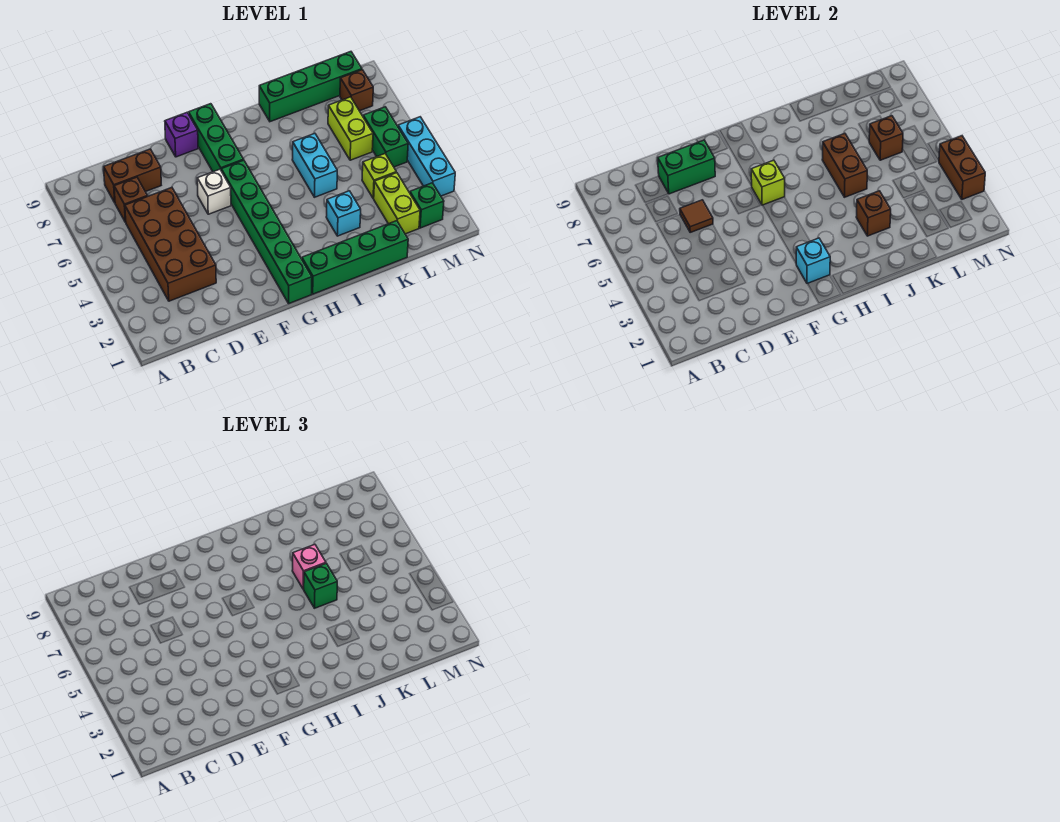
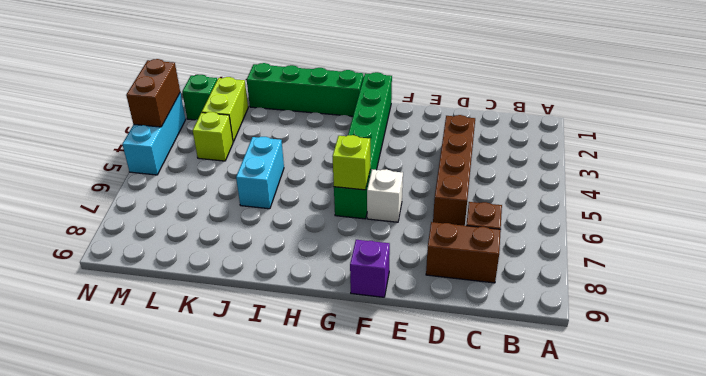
brown brick D3:D6 level 1 -> brown brick C3:D6 level 1
none -> green brick G7:G9 level 1
none -> cyan brick J3 level 1
none -> green brick J9:M9 level 1

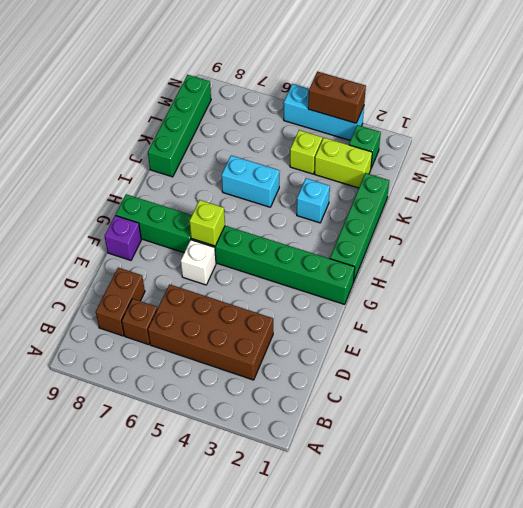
none -> lime brick L6:L7 level 1
none -> green brick M5:M6 level 1
none -> brown brick M8 level 1

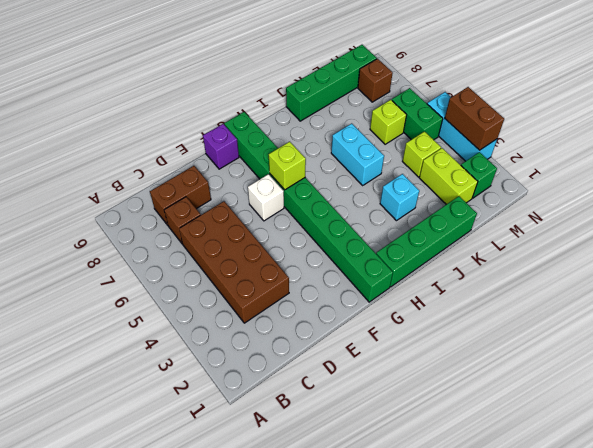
lime brick L6 level 1 -> lime brick L6:L7 level 1
none -> brown tile D6 level 2
none -> green brick D8:E8 level 2
none -> cyan brick G2 level 2

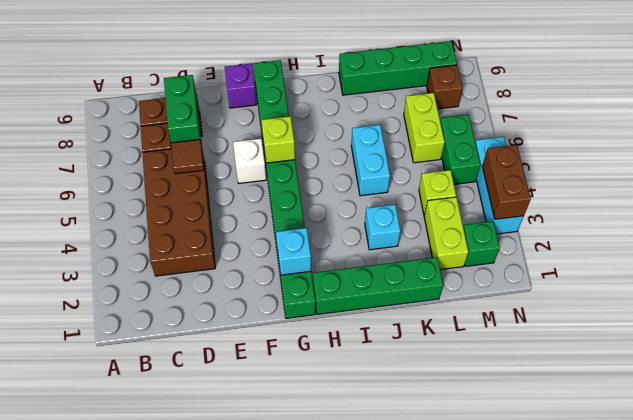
green brick D7:D8 level 2 -> green brick D8:E8 level 2
none -> brown brick J3 level 2
none -> brown brick J5:J6 level 2
none -> brown brick L6 level 2

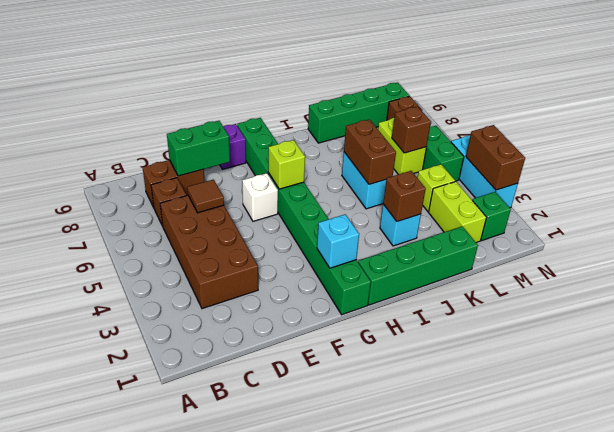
none -> green brick J5 level 3
none -> pink brick J6 level 3

